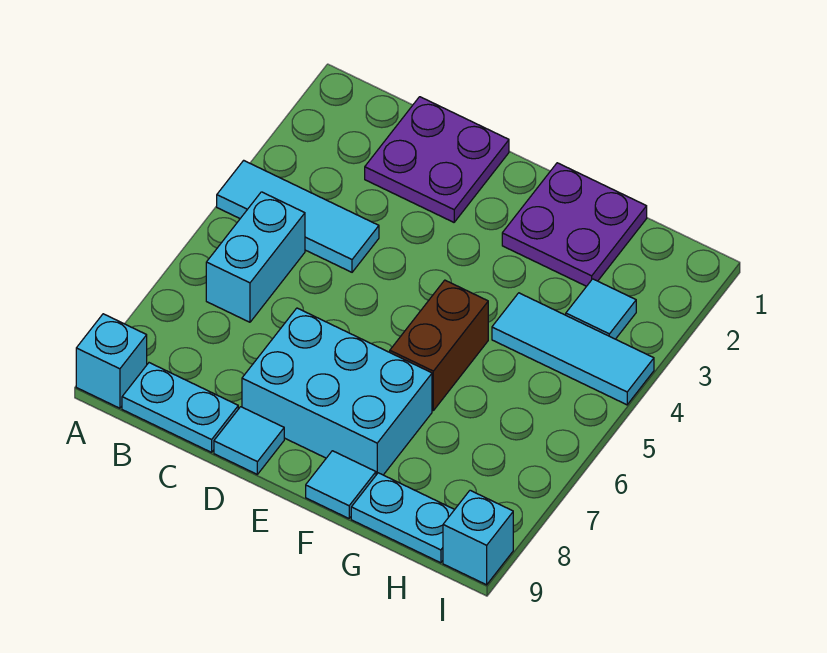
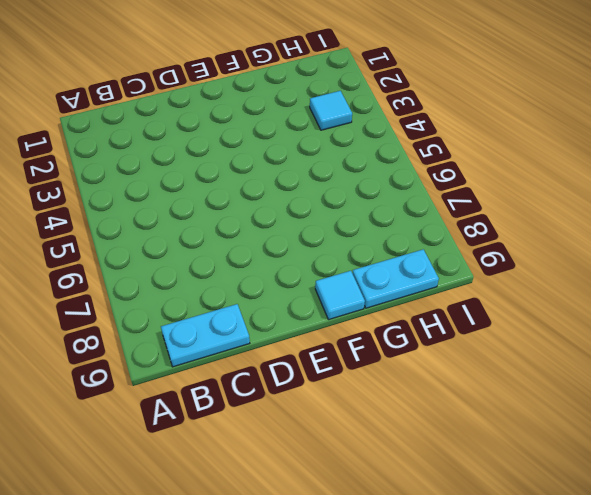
none -> cyan tile A4:C4 level 1
none -> cyan brick A9 level 1
none -> cyan brick B5:B6 level 1

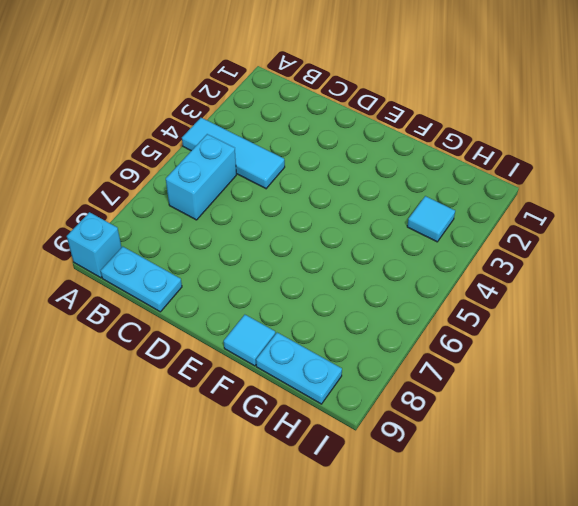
none -> purple plate C1:D2 level 1
none -> cyan brick D7:F8 level 1
none -> cyan tile D9 level 1

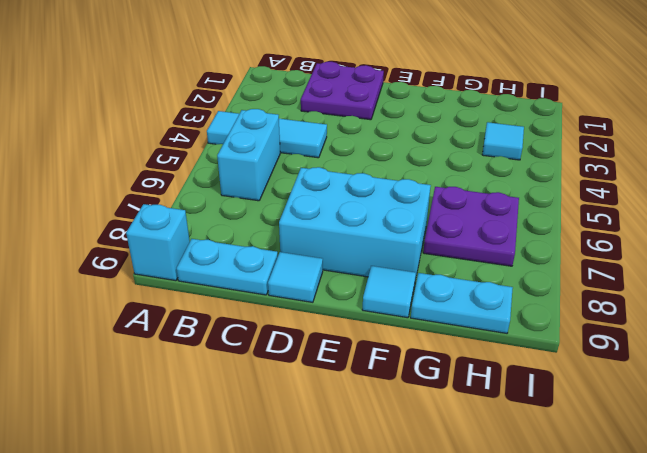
purple plate G6:H7 level 1 -> purple plate F1:G2 level 1
none -> brown brick F5:F6 level 1
none -> cyan tile G4:I4 level 1
none -> cyan brick I9 level 1

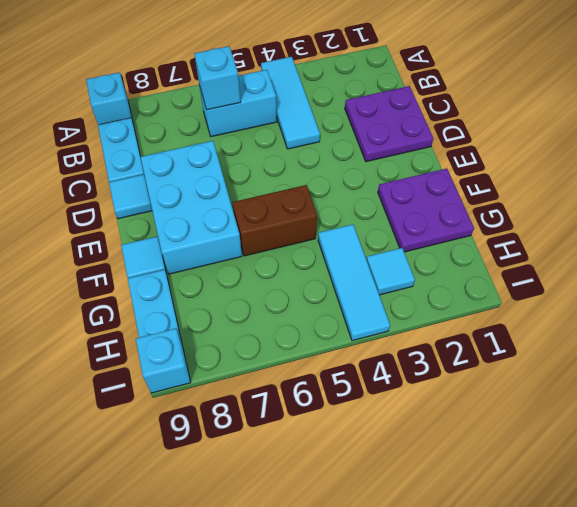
cyan brick B6 level 2 -> none

